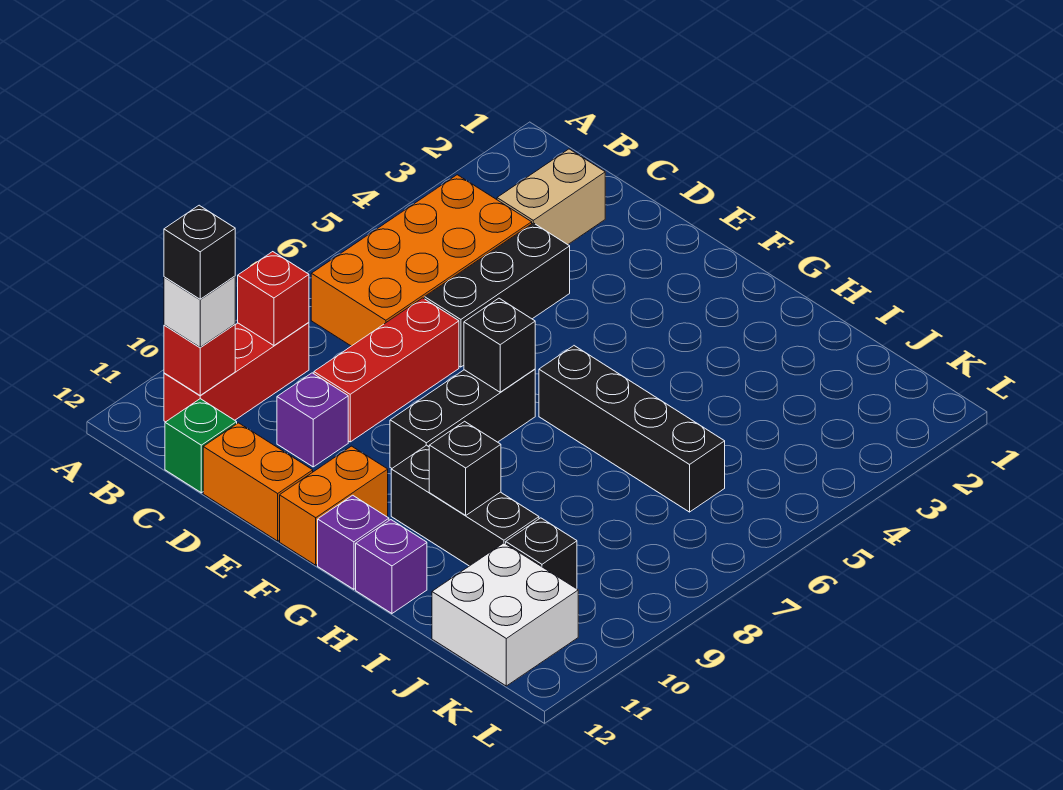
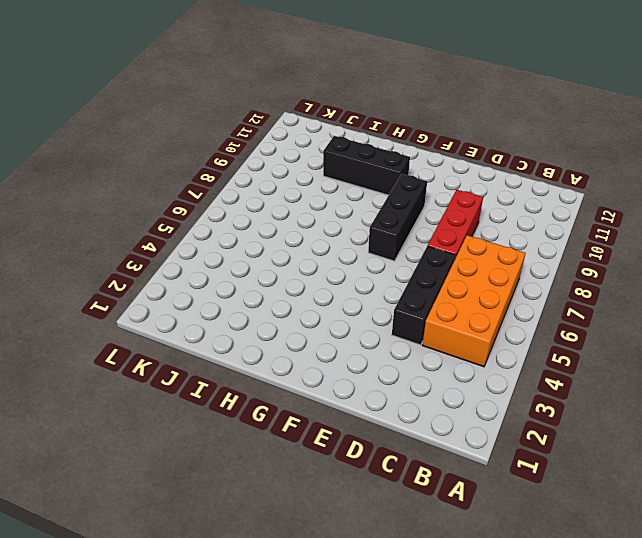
none -> red brick B9:B11 level 1
none -> tan brick C2:C3 level 1
none -> green brick C12 level 1

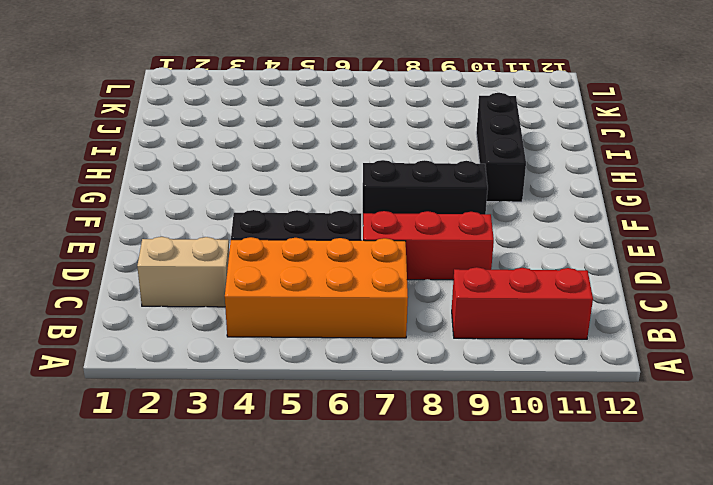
none -> green brick C12 level 1
none -> purple brick D10 level 1
none -> orange brick D12:E12 level 1

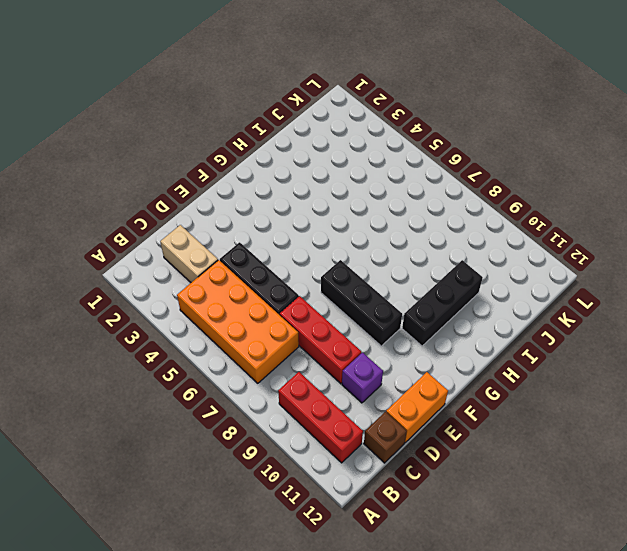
brown brick C12 level 1 -> green brick C12 level 1
none -> orange brick F11:F12 level 1
none -> black brick G6:J6 level 1
none -> purple brick G12 level 1

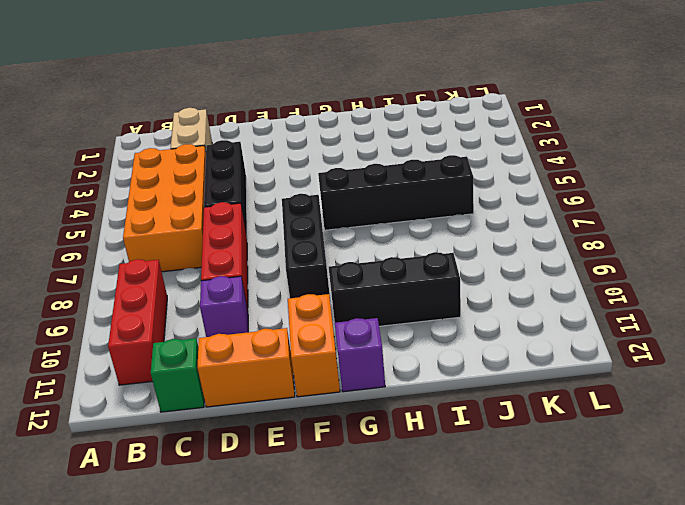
none -> purple brick H12 level 1
none -> black brick J10 level 1
none -> white brick J11:K12 level 1

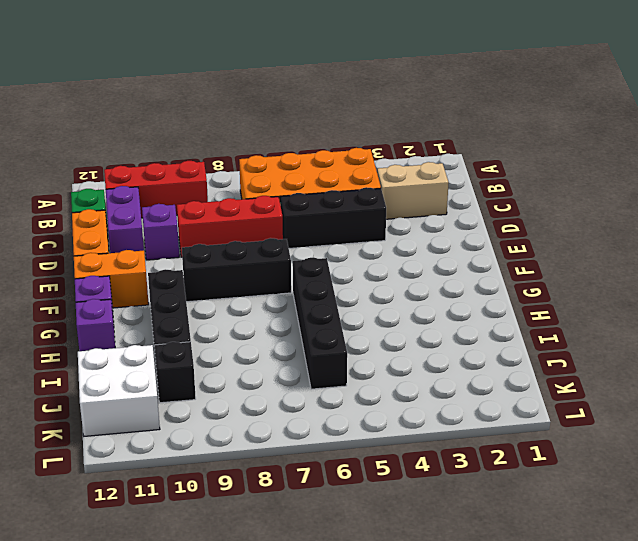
purple brick C11:D11 level 1 -> none
none -> red brick B9 level 2
none -> red brick B11 level 2
none -> black brick F7 level 2

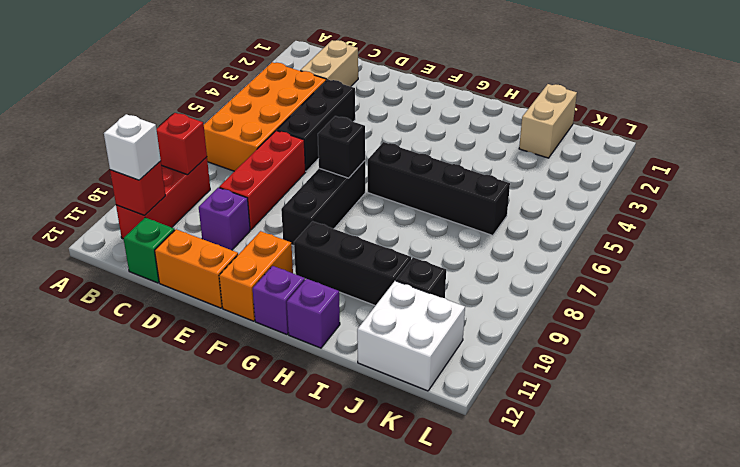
tan brick J1:J2 level 1 -> none
none -> black brick H10 level 2
none -> black brick B11 level 4

